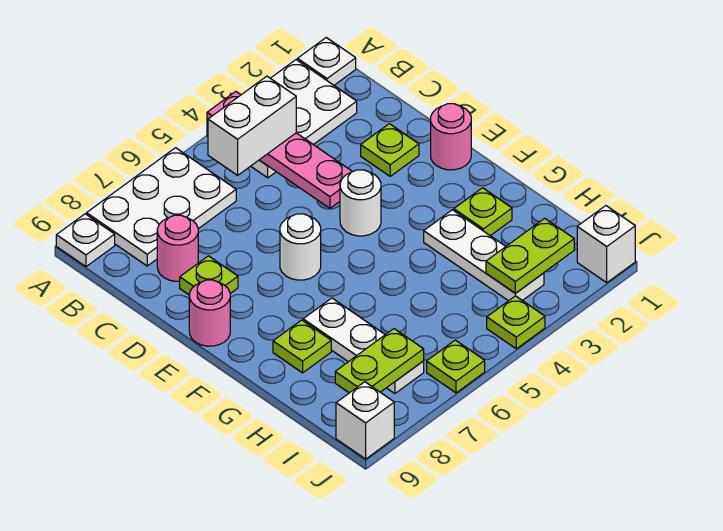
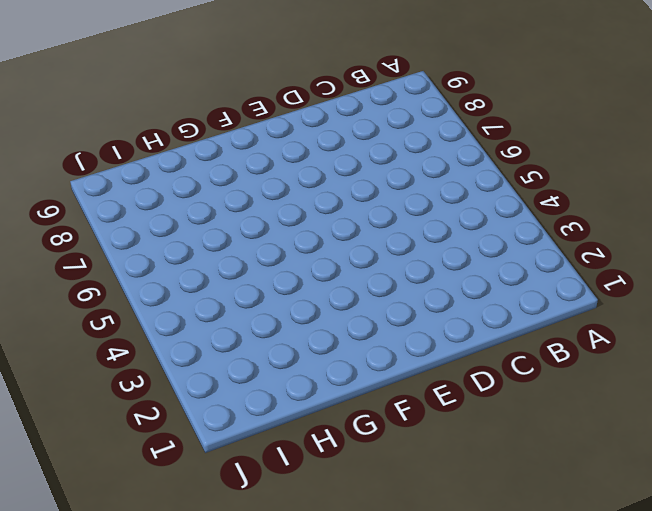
none -> white plate A1 level 1
none -> white plate A2:B4 level 1
none -> white plate A6:B8 level 1

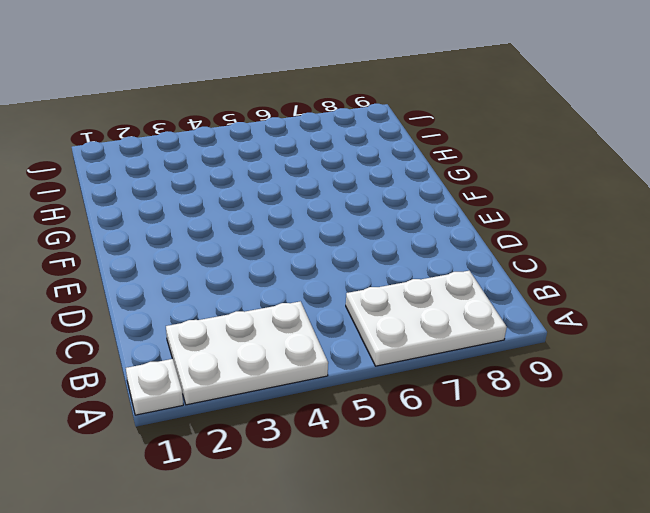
none -> white plate A9 level 1
none -> pink round brick C8 level 1
none -> lime plate D2 level 1

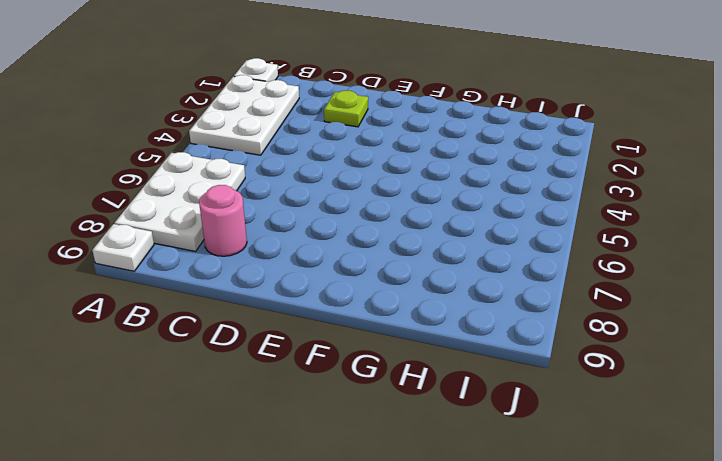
none -> lime plate D8 level 1
none -> pink round brick E1 level 1
none -> white round brick E4 level 1

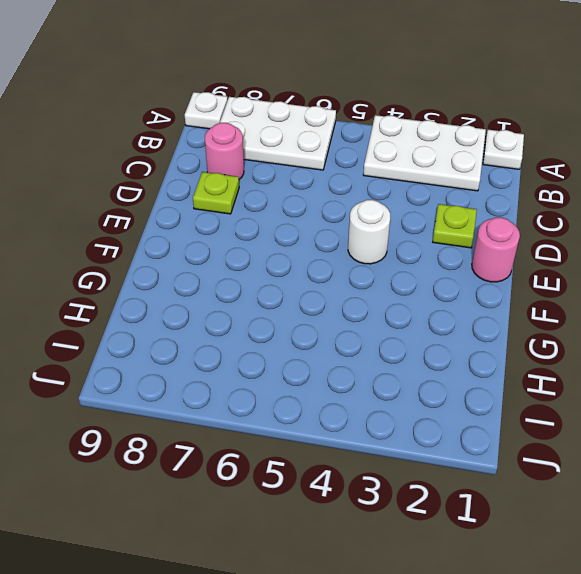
none -> white round brick E6 level 1
none -> pink round brick E9 level 1
none -> lime plate G2 level 1

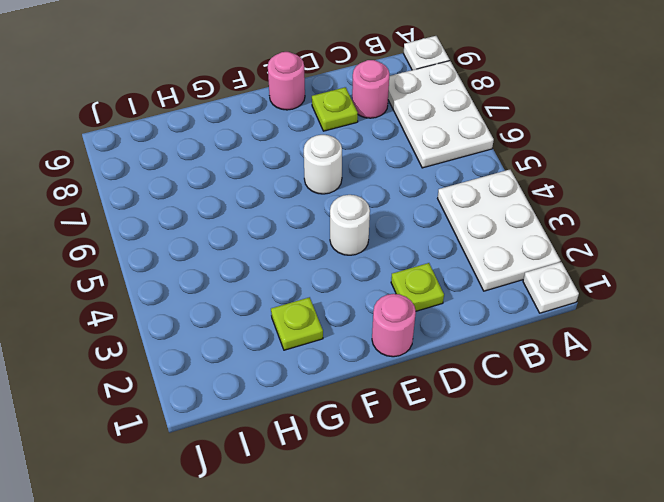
none -> white plate G3:I3 level 1
none -> white plate G7:I7 level 1
none -> lime plate G8 level 1

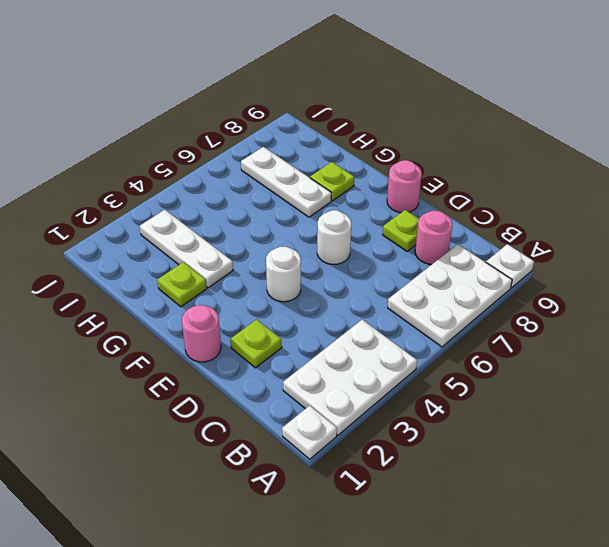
none -> white brick J1 level 1
none -> lime plate J4 level 1
none -> lime plate J6 level 1

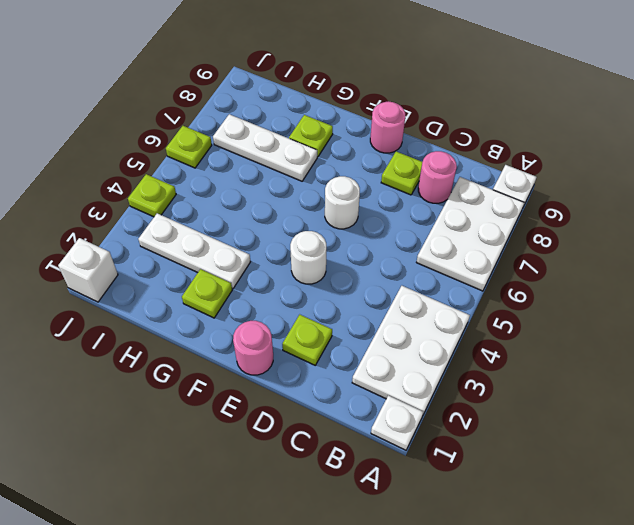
none -> white brick J9 level 1
none -> pink plate A4:D4 level 2
none -> lime plate I2:I3 level 2

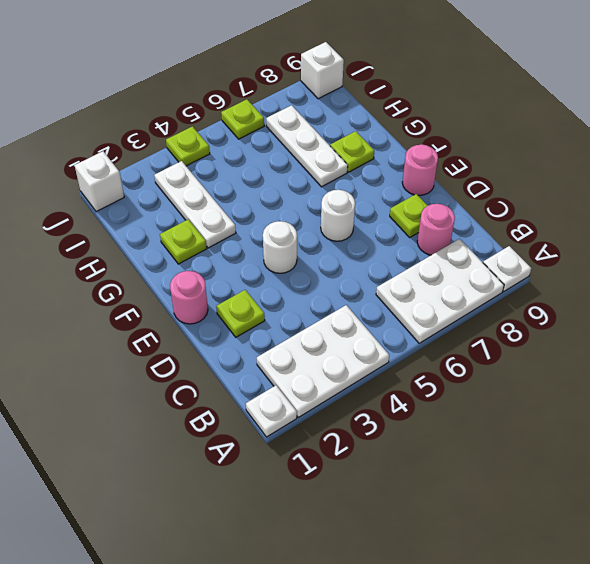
none -> pink plate A4:D4 level 2
none -> lime plate I2:I3 level 2
none -> lime plate I7:I8 level 2

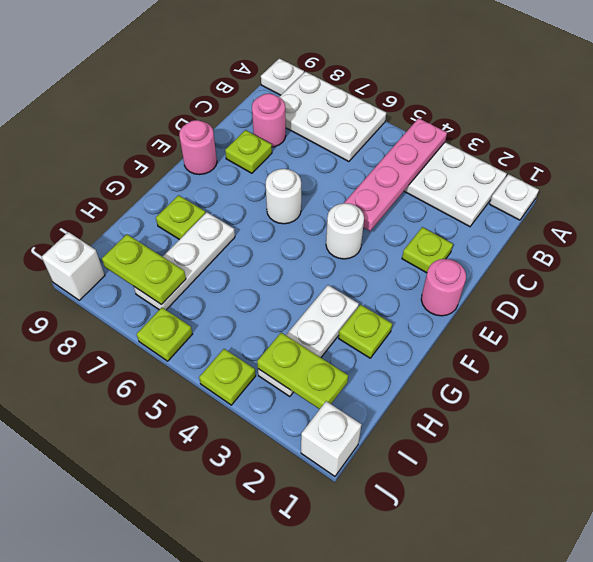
none -> white brick B4:B5 level 3

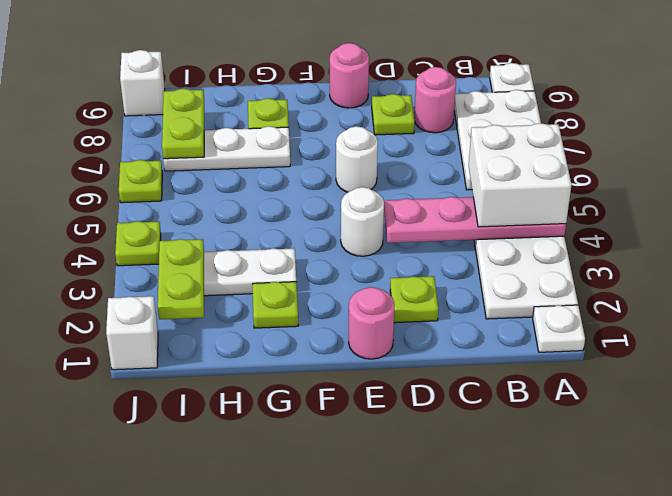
white brick A4:B5 level 3 -> white brick B4:B5 level 3

